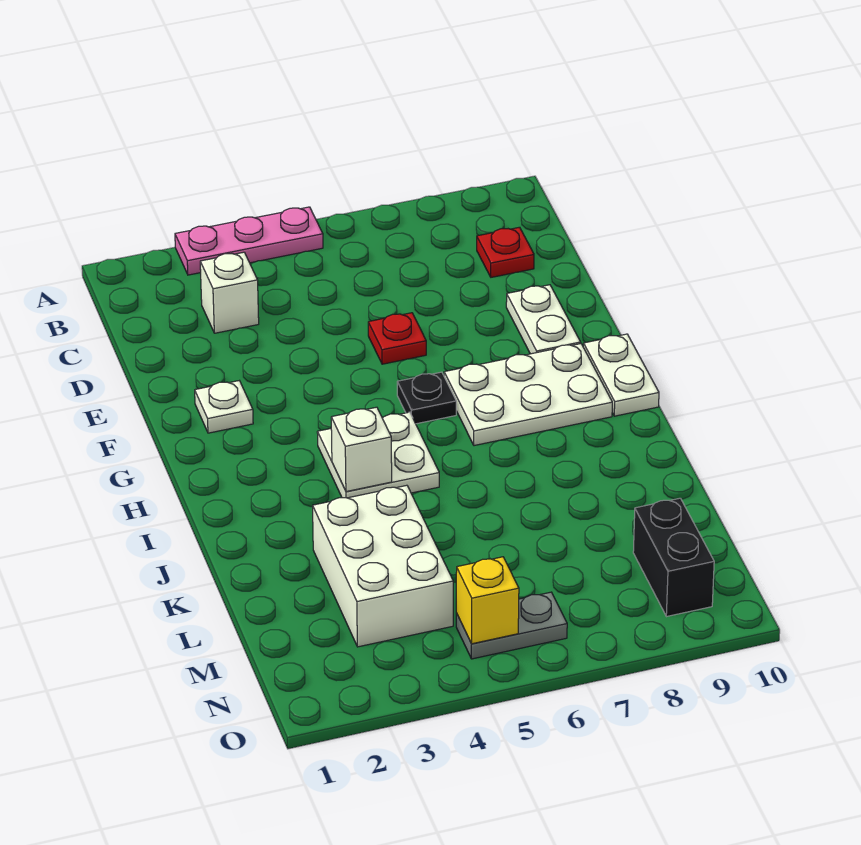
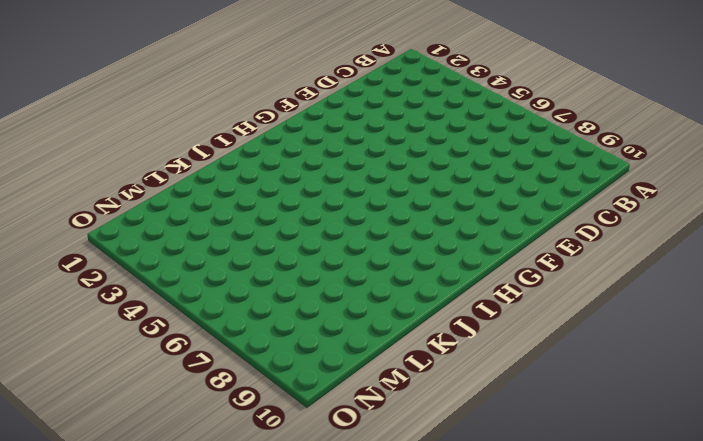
none -> pink plate A3:A5 level 1
none -> white brick C3 level 1
none -> red plate C9 level 1

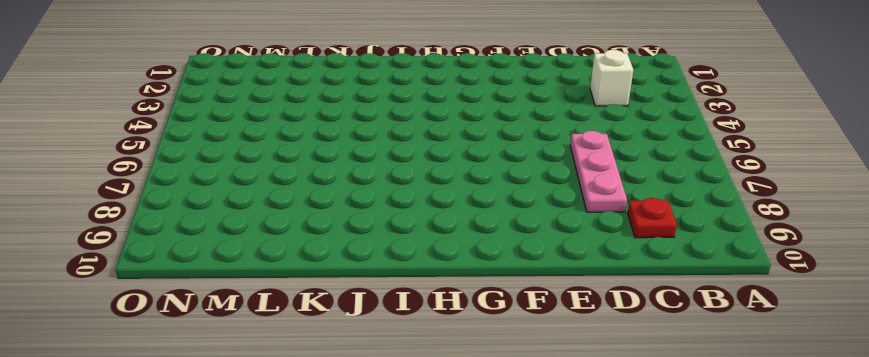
pink plate D6:D8 level 1 -> pink plate A3:A5 level 1
none -> red plate E6 level 1
none -> white plate E9:F9 level 1
none -> white plate F2 level 1

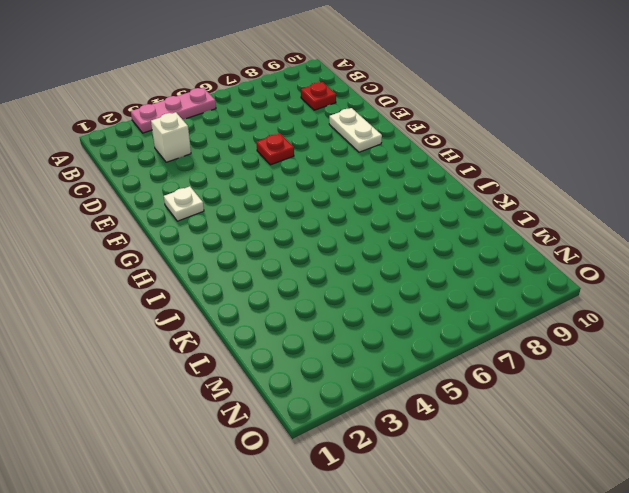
none -> black plate G6 level 1
none -> white plate G7:H9 level 1
none -> white plate G10:H10 level 1

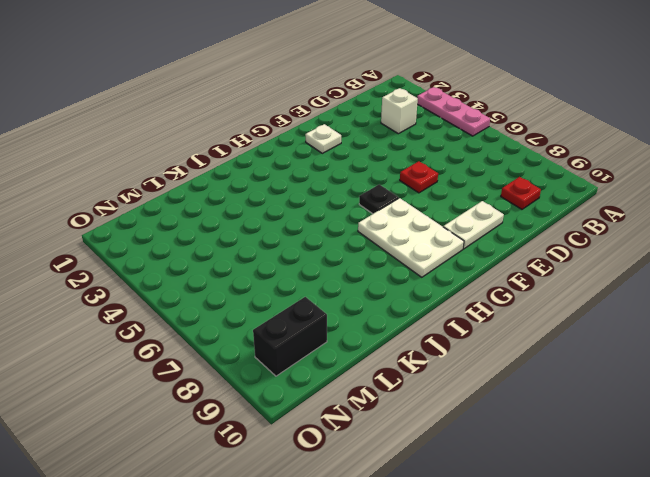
none -> white plate G10:H10 level 1
none -> white plate H4:I5 level 1
none -> white brick K3:M4 level 1

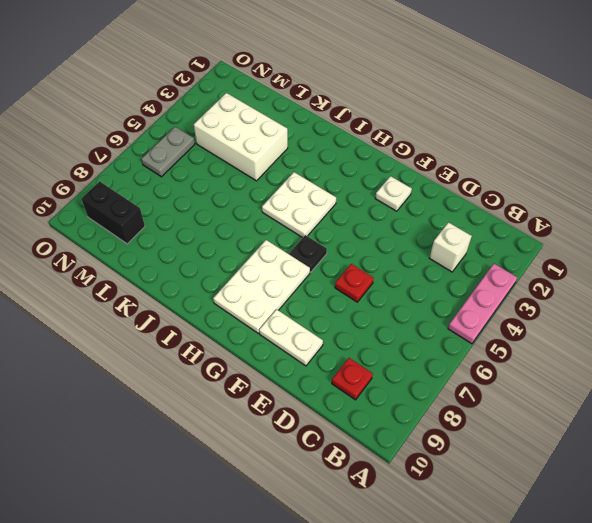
none -> white plate G10:H10 level 1
none -> white brick I4 level 2
none -> yellow brick N5 level 2

